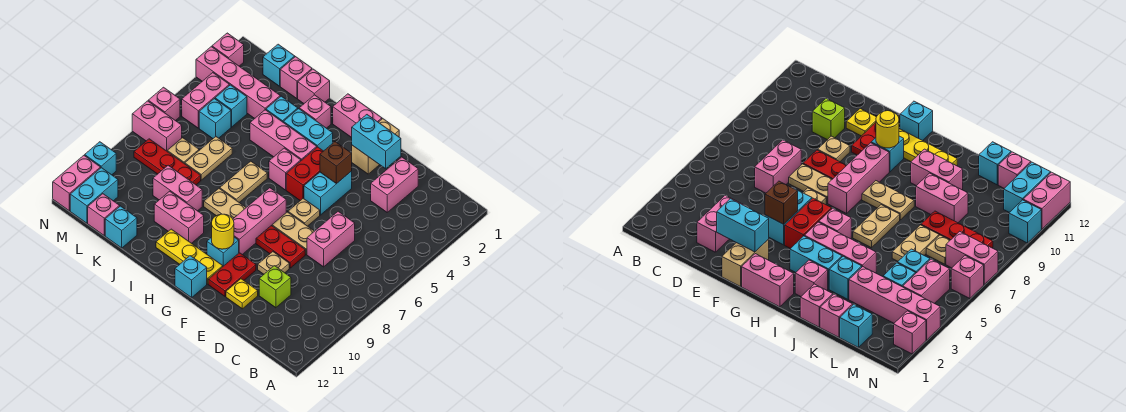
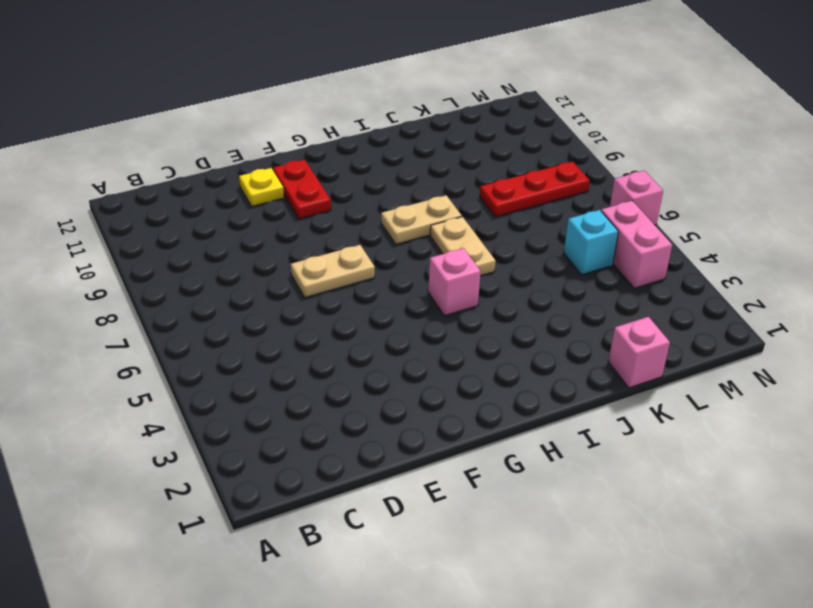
none -> pink brick D2:D3 level 1
none -> pink brick D6:D7 level 1
none -> lime brick D10 level 1
none -> red plate E8:F8 level 1

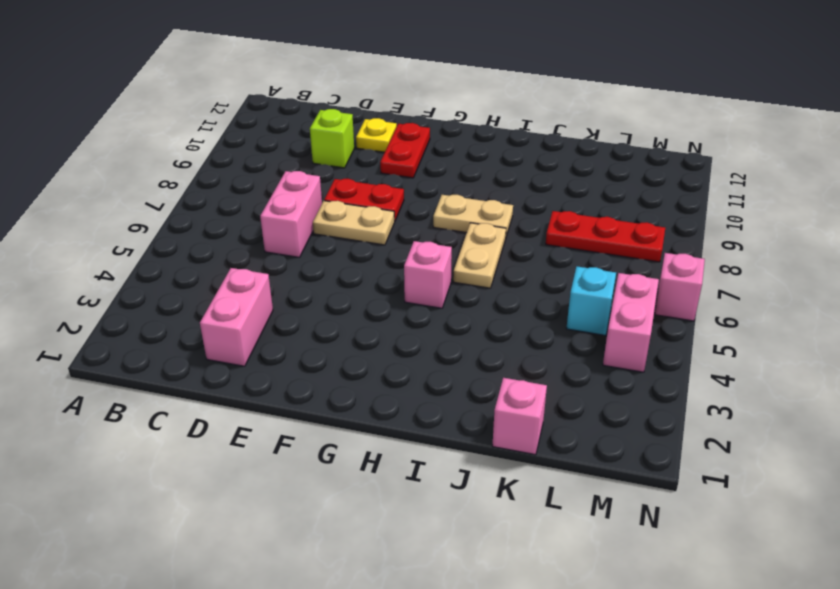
none -> tan plate E9 level 1
none -> tan brick F1:F2 level 1
none -> cyan brick F4:F5 level 1
none -> tan plate F6 level 1

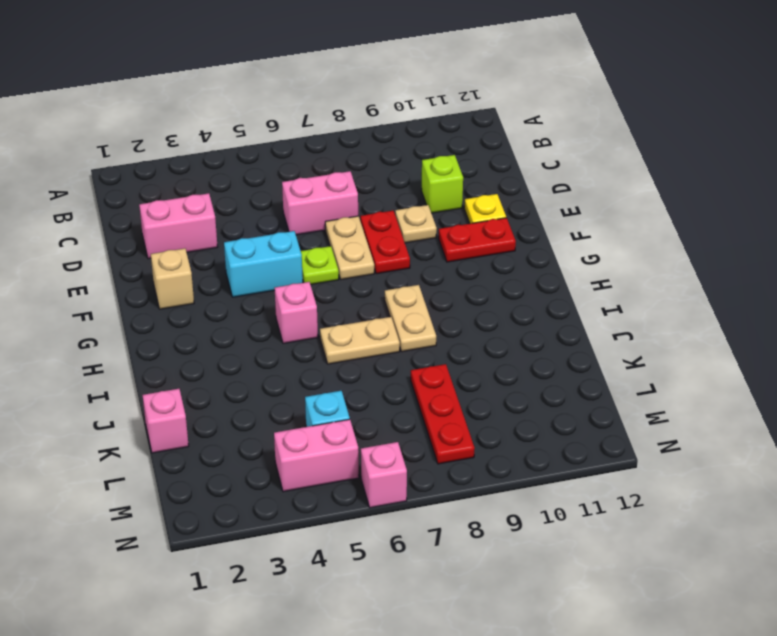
tan brick F2 level 1 -> tan brick F1:F2 level 1
lime plate F6 level 1 -> tan plate F6 level 1
none -> pink brick G1:H1 level 1
none -> red brick G4:G5 level 1
none -> pink brick G7:G9 level 1
none -> cyan brick G10 level 1

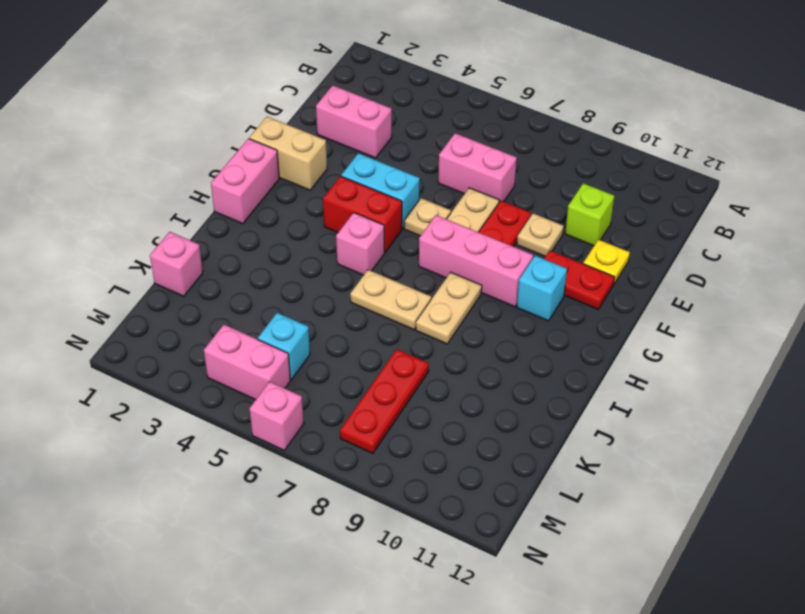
none -> yellow plate G11:I11 level 1
none -> cyan brick G12 level 1
none -> cyan brick H3:I3 level 1
none -> pink brick H4:J4 level 1

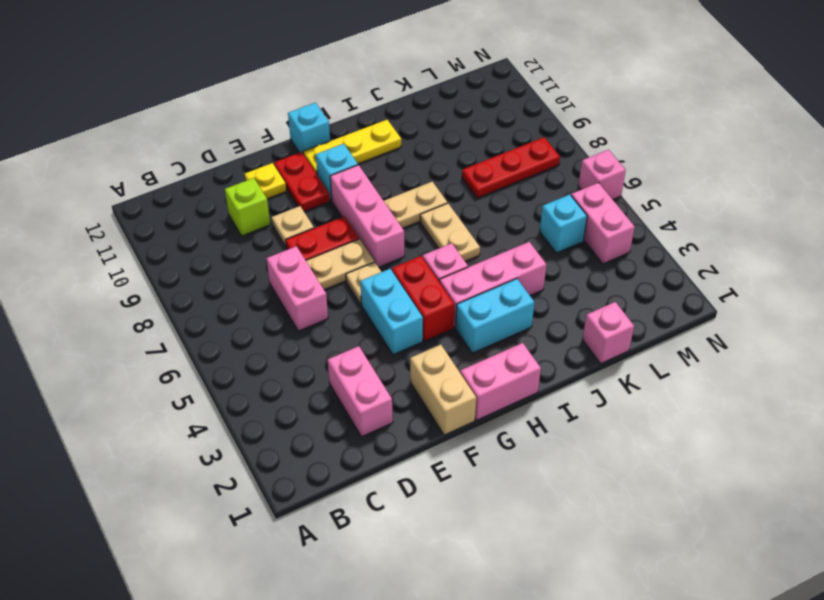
none -> pink brick I2 level 1
none -> pink brick I10:J10 level 1
none -> pink brick J1 level 1
none -> cyan brick J3 level 1

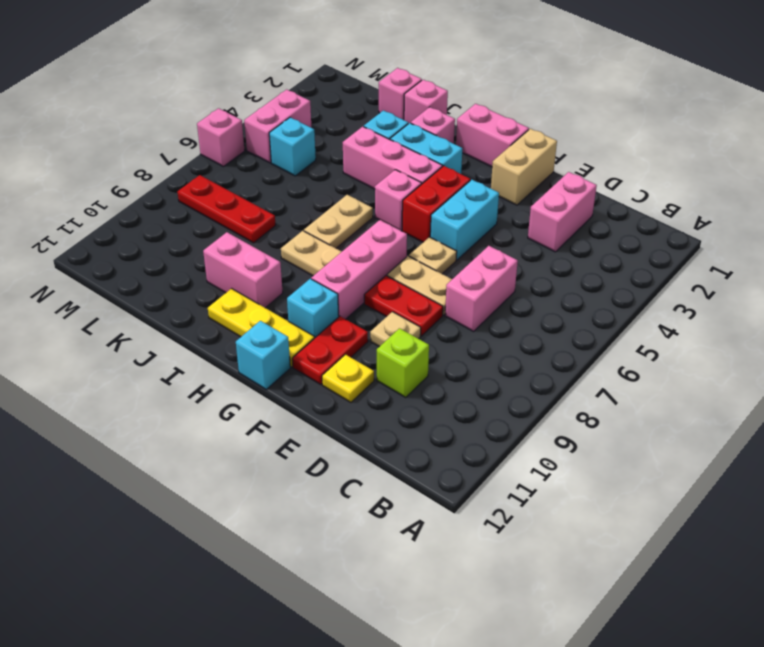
none -> pink brick J9:K9 level 1
none -> pink brick K3:N3 level 1
none -> tan plate K6:K7 level 1
none -> cyan brick K12 level 1

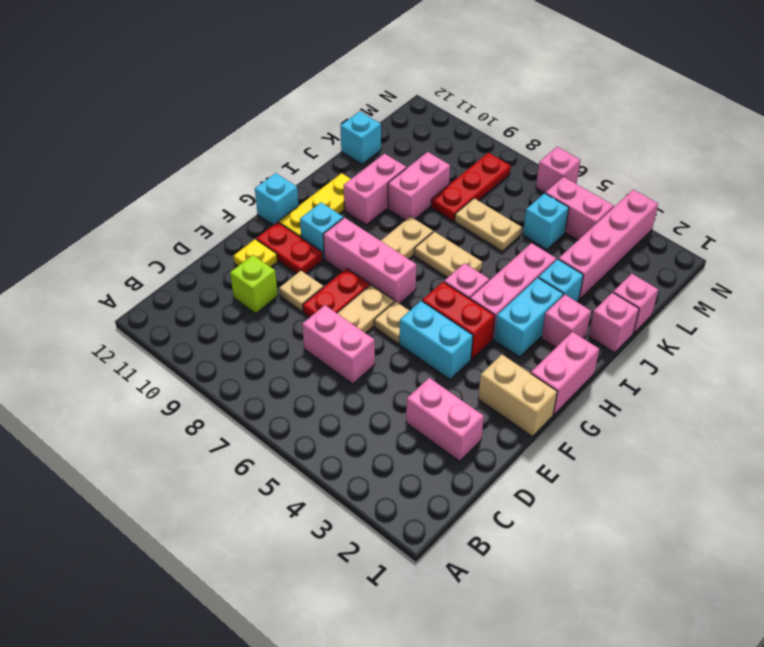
none -> cyan brick L1 level 1
none -> cyan brick L4 level 1
none -> tan plate L7 level 1
none -> pink brick L12 level 1

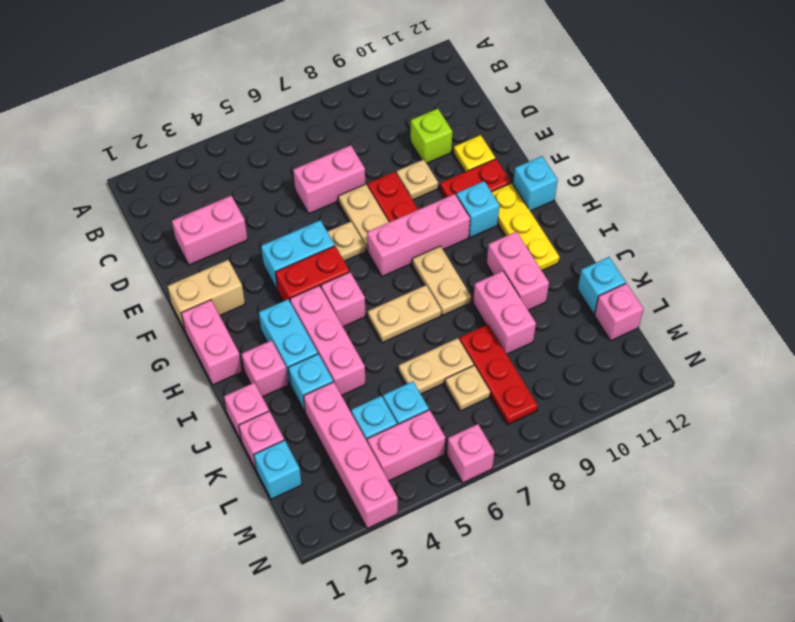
none -> pink brick M7:N7 level 1
none -> cyan brick M11:M12 level 1
none -> pink brick N2 level 1
none -> cyan brick N10 level 1

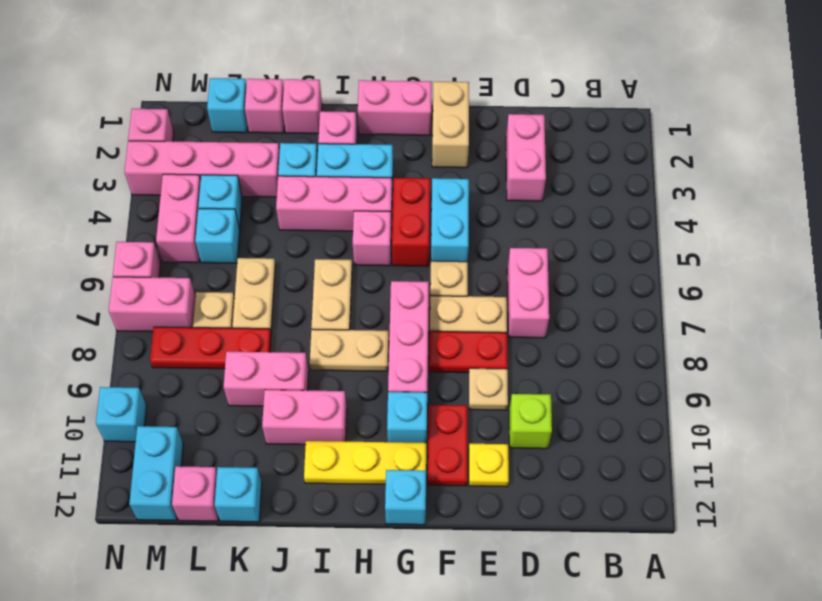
none -> pink brick N11:N12 level 1
none -> cyan brick E2:F2 level 2
none -> brown brick F4 level 2
none -> yellow round brick G10 level 2

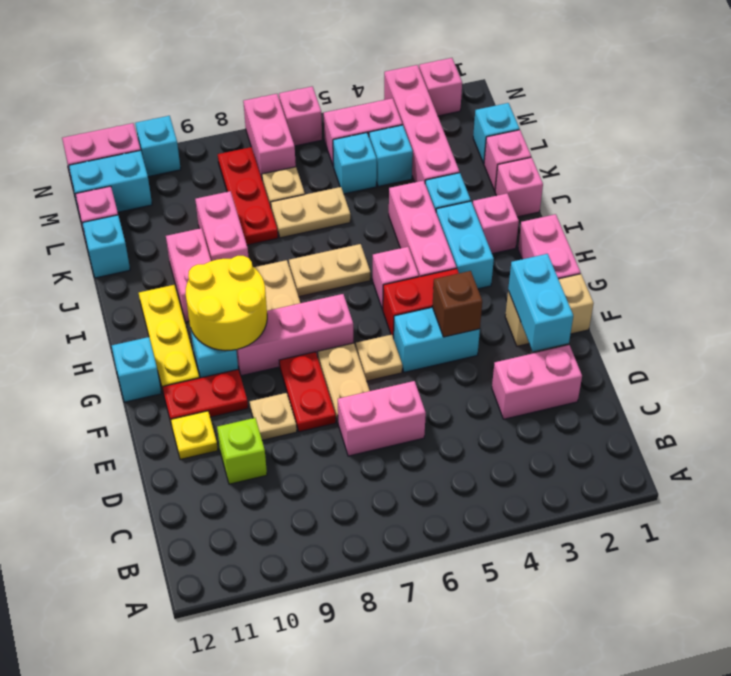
yellow round brick G9:H10 level 2 -> yellow round brick G10 level 2

